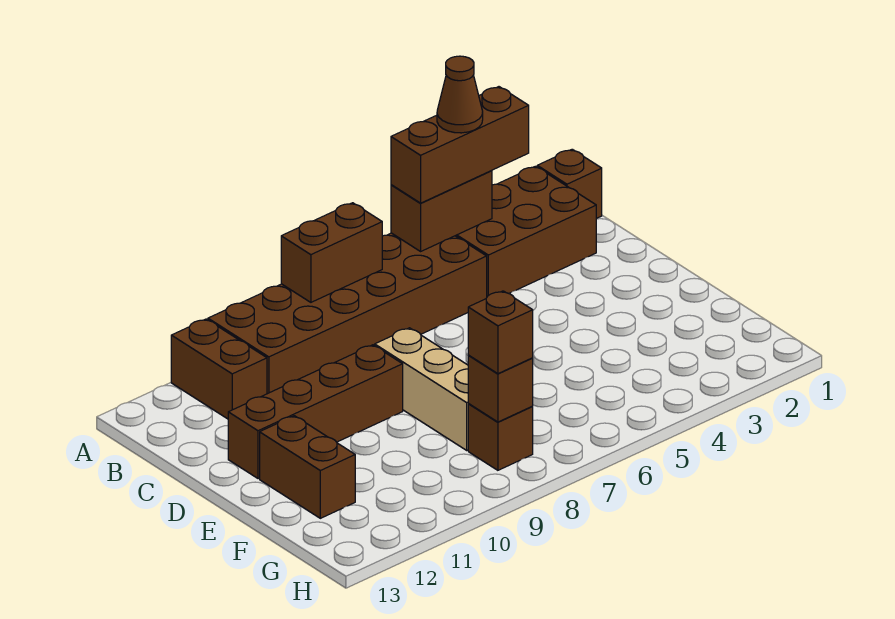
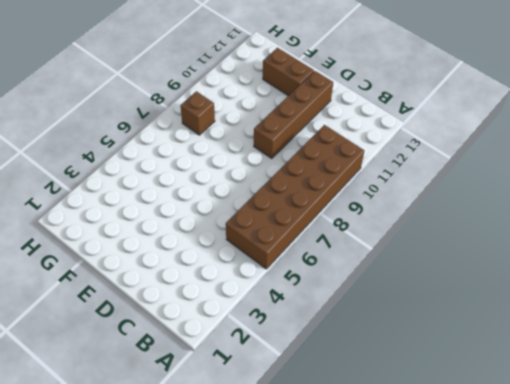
none -> brown brick A1 level 1
none -> brown brick A2:B4 level 1
none -> brown brick A11:B11 level 1

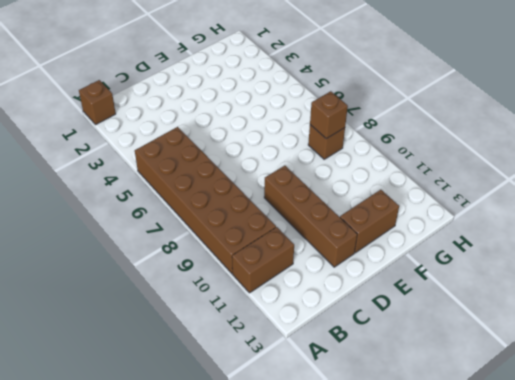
none -> brown brick A2:B4 level 1
none -> tan brick D8:F8 level 1
none -> brown brick A4:A5 level 2

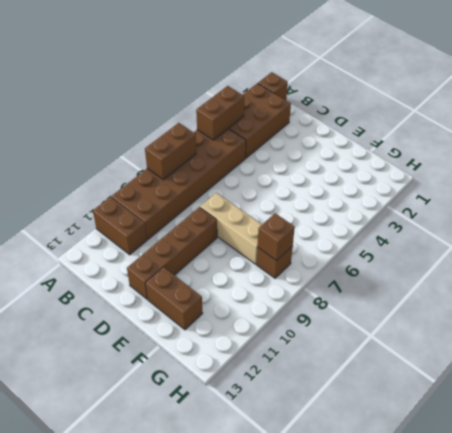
none -> brown brick A3:A5 level 3
none -> brown brick G8 level 3
none -> brown cone A4 level 4

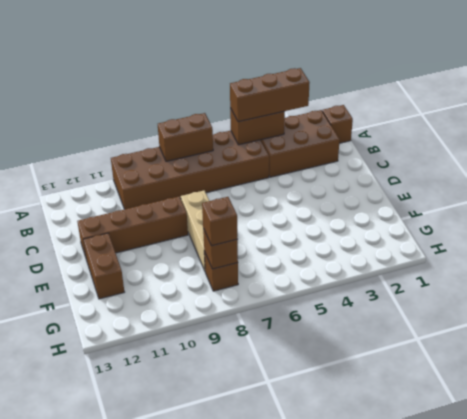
none -> brown brick A11:B11 level 1
none -> brown cone A4 level 4

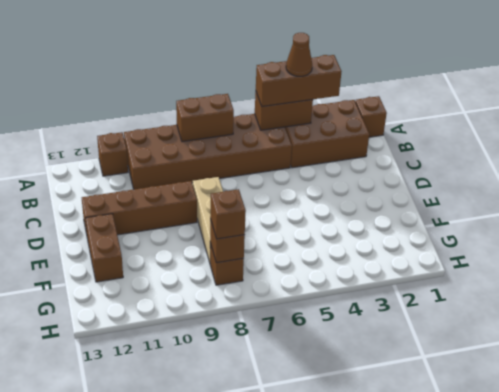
brown brick A11 level 1 -> brown brick A11:B11 level 1

